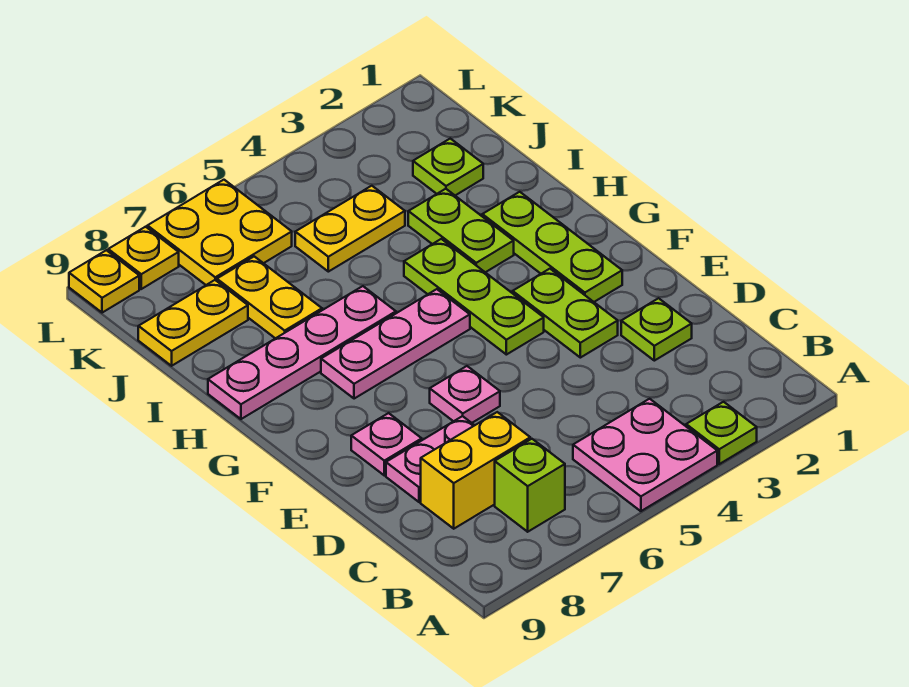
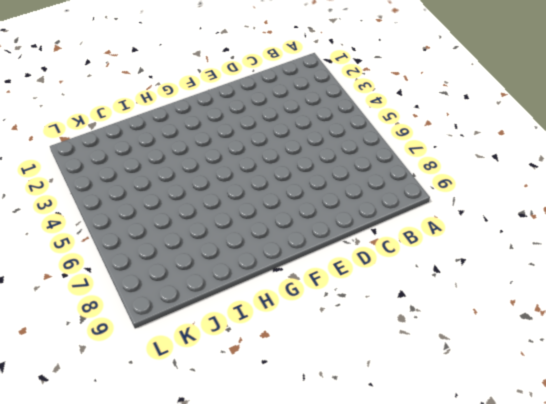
none -> lime plate A3 level 1
none -> pink plate A4:B5 level 1
none -> lime brick B7 level 1

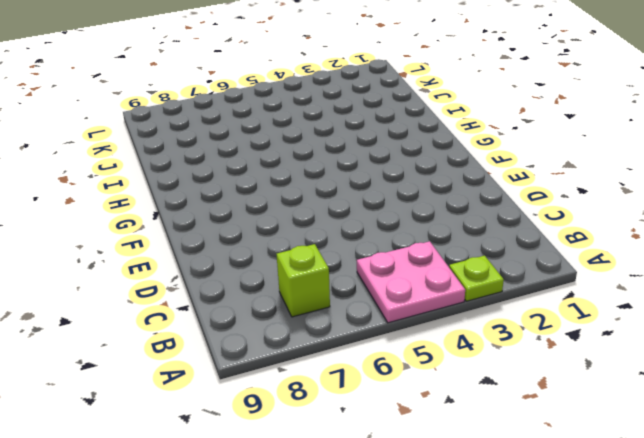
none -> yellow brick C7:C8 level 1
none -> lime plate D2 level 1
none -> pink plate D7:D8 level 1

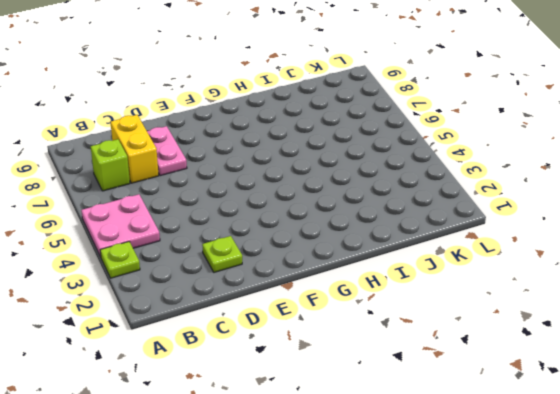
none -> lime plate E3:F3 level 1
none -> pink plate E6 level 1
none -> pink plate E8 level 1

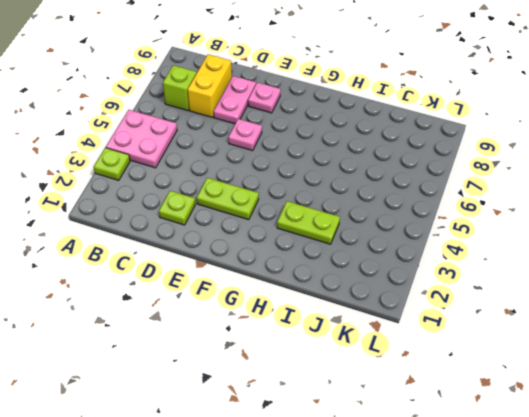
none -> lime plate F2:H2 level 1
none -> lime plate F4:H4 level 1
none -> pink plate G5:G7 level 1

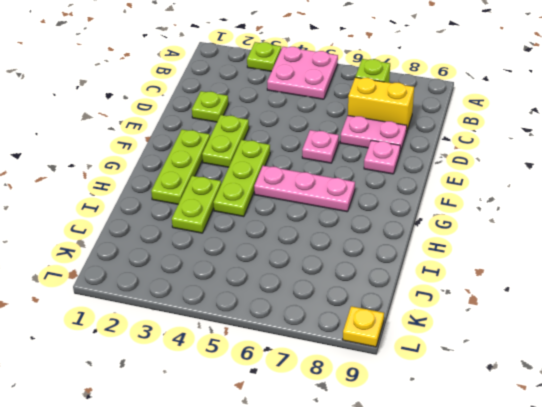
none -> pink plate H6:H9 level 1
none -> yellow plate I7:J7 level 1
none -> lime plate J2 level 1

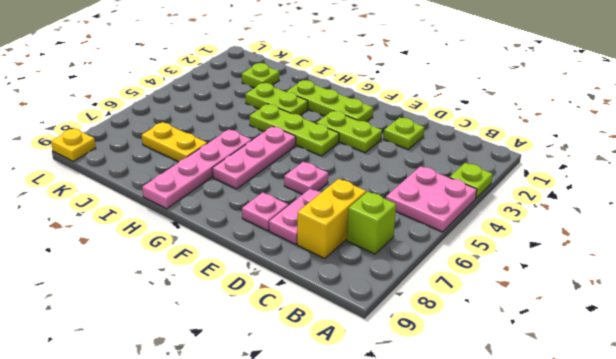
none -> yellow plate J4:J5 level 1
none -> yellow plate J8:J9 level 1
none -> yellow plate K6:L7 level 1

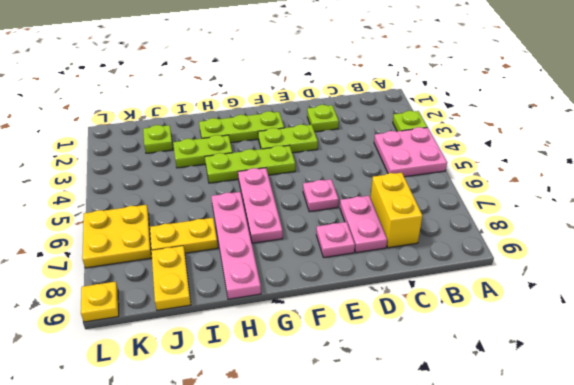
none -> lime brick B7 level 1
none -> yellow plate J4:J5 level 1
none -> yellow plate L8 level 1

